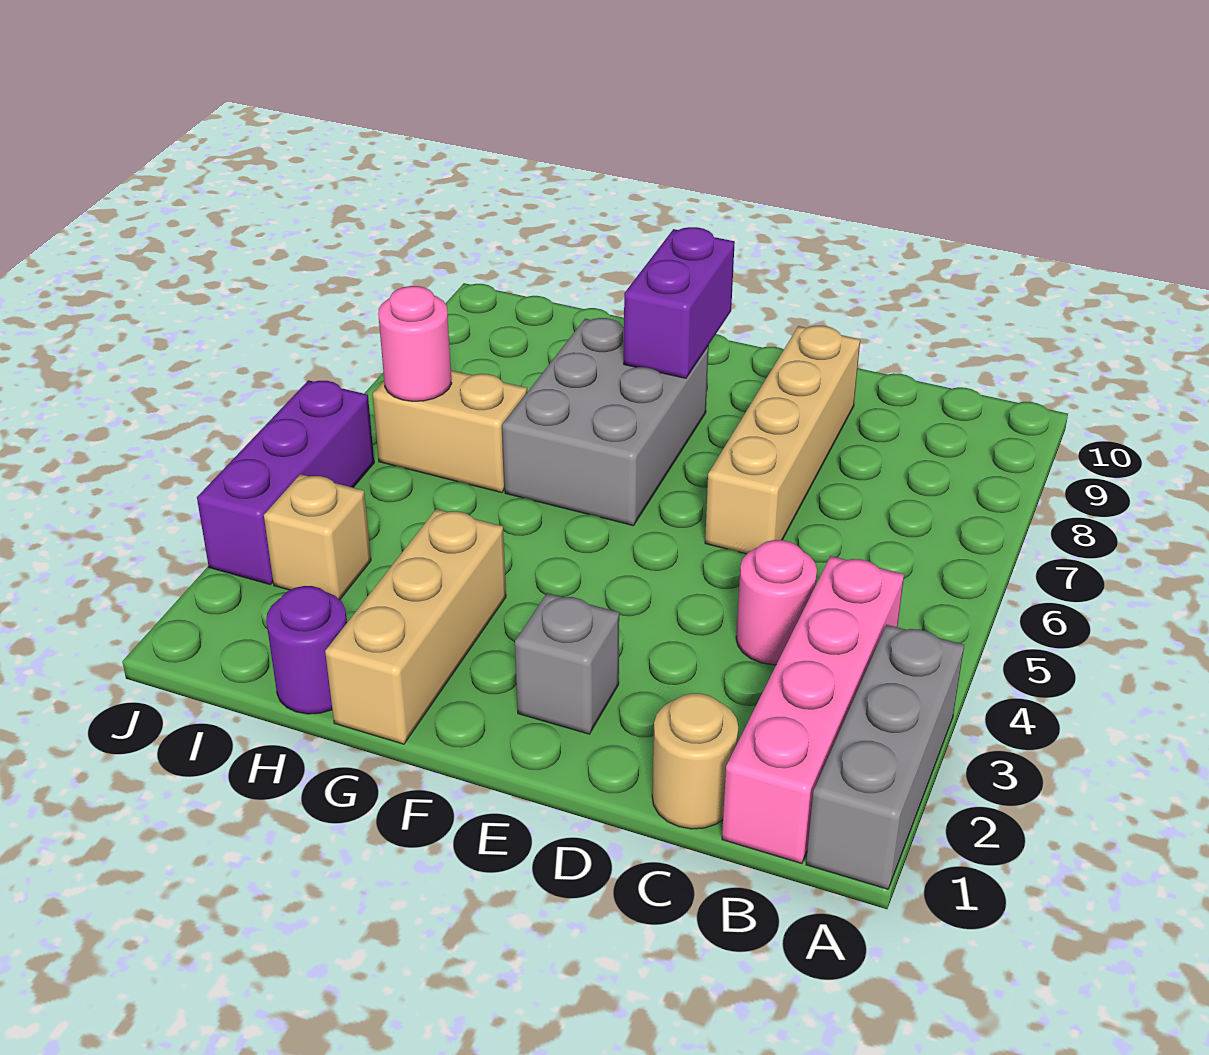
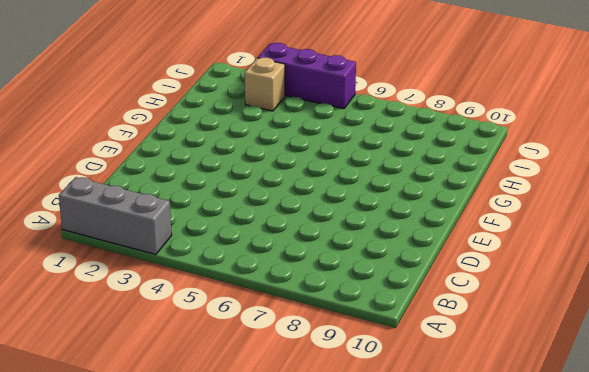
none -> pink brick B1:B4 level 1
none -> tan round brick C1 level 1
none -> pink round brick C4 level 1

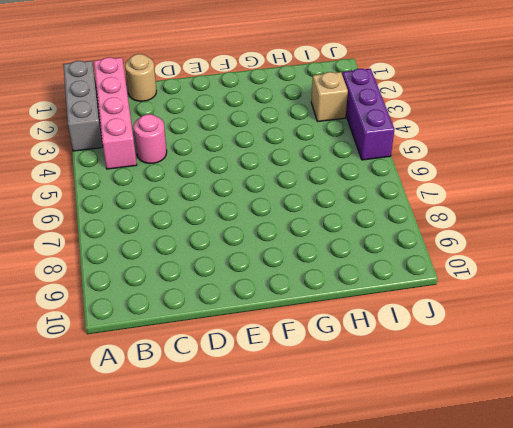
none -> tan brick D6:D9 level 1
none -> grey brick E2 level 1
none -> grey brick F6:G8 level 1

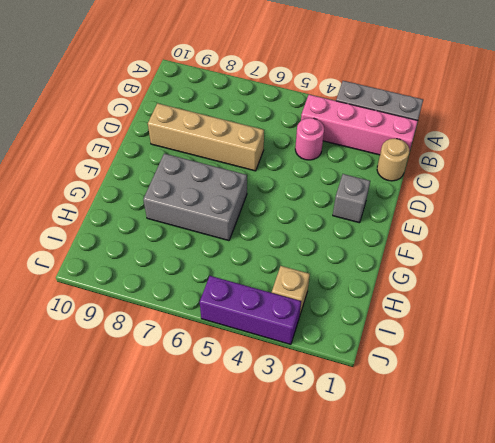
none -> tan brick G1:G3 level 1
none -> purple round brick H1 level 1
none -> tan brick H6:I6 level 1

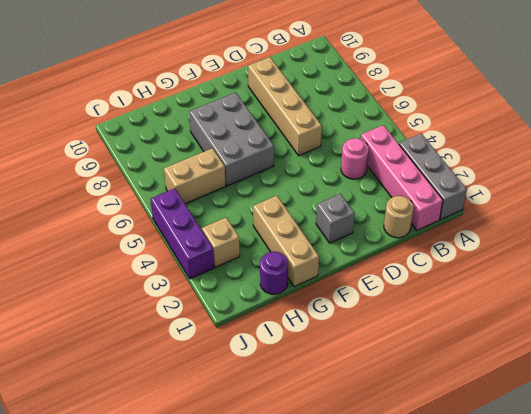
none -> purple brick F8:F9 level 2
none -> pink round brick I6 level 2

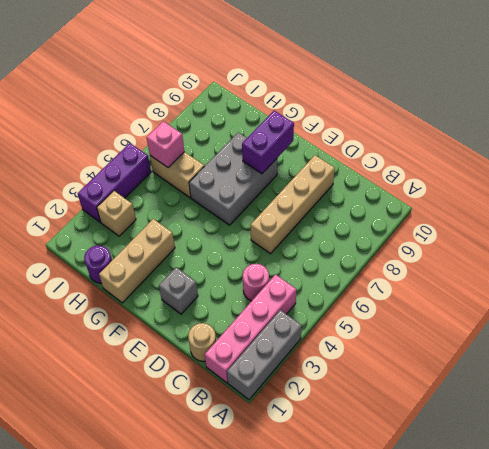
pink brick I6 level 2 -> pink round brick I6 level 2

